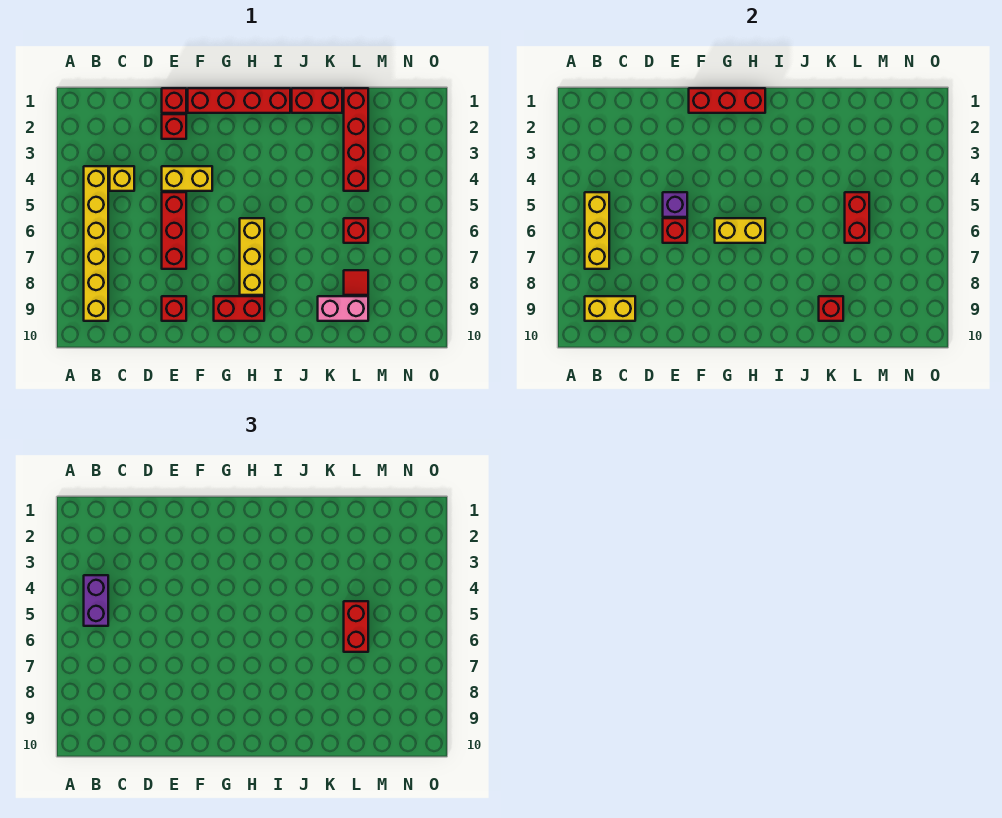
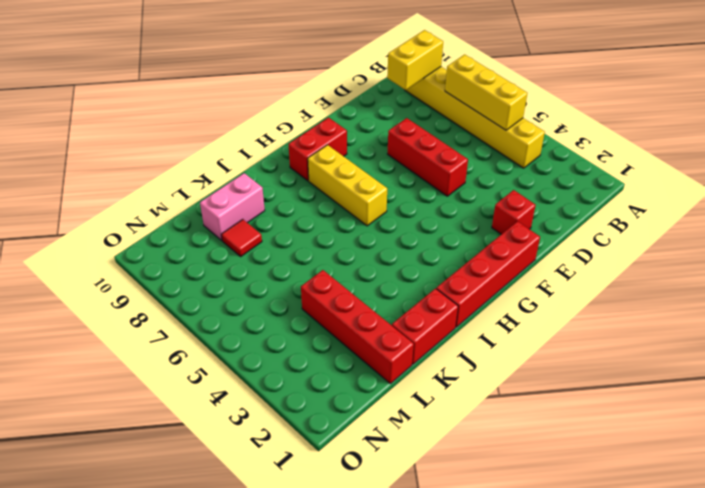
none -> yellow brick C4 level 1
none -> red brick E1 level 1
none -> yellow brick E4:F4 level 1

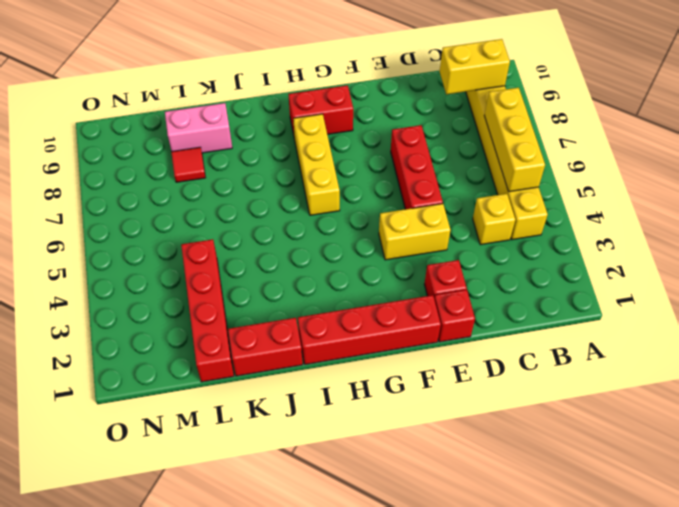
none -> red brick E9 level 1
none -> red brick L6 level 1
none -> purple brick E5 level 2

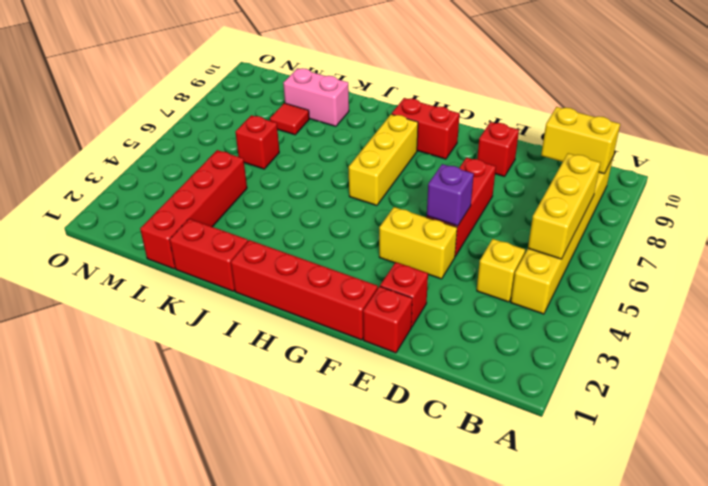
none -> red brick E6 level 2
none -> red brick F1:H1 level 2
none -> yellow brick G6:H6 level 2

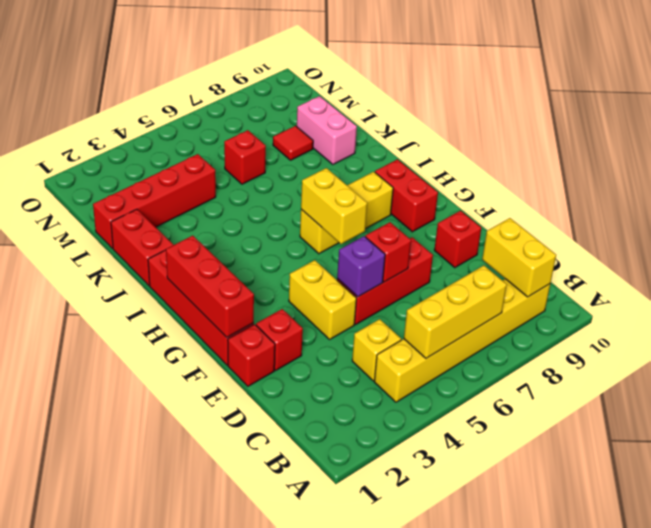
none -> red brick K9 level 2
none -> red brick L5:L6 level 2
none -> purple brick B4:B5 level 3

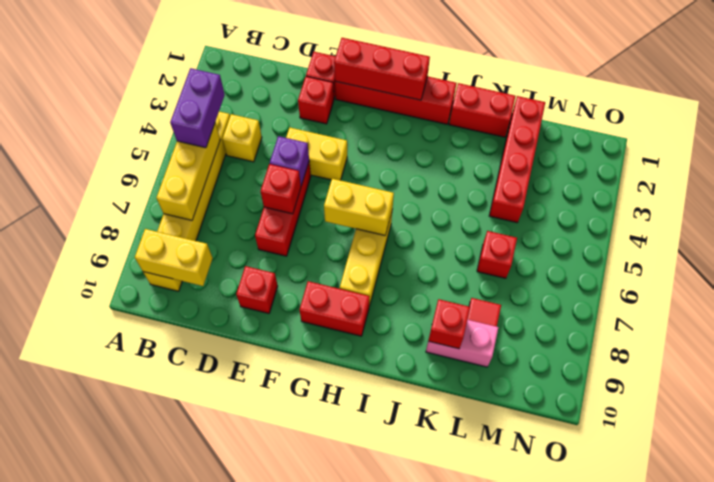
none -> red brick L5:L6 level 2
none -> red brick L5:L6 level 3

